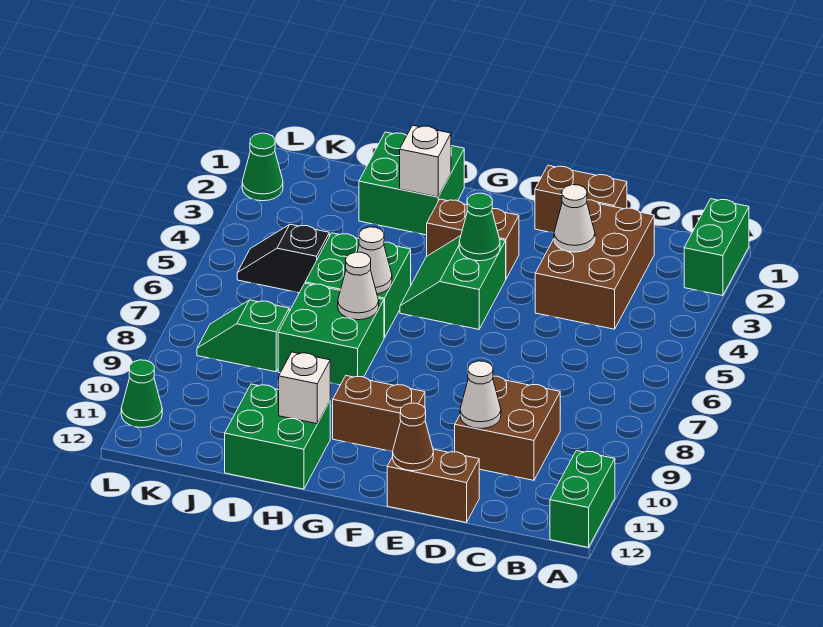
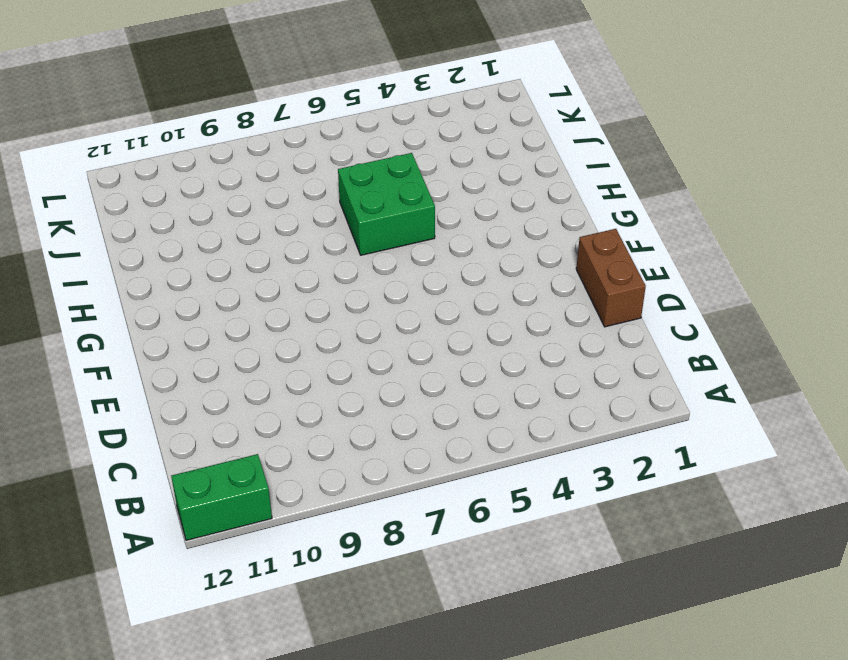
none -> green brick A1:A2 level 1
none -> brown brick C2:D4 level 1
none -> brown brick C9:D10 level 1

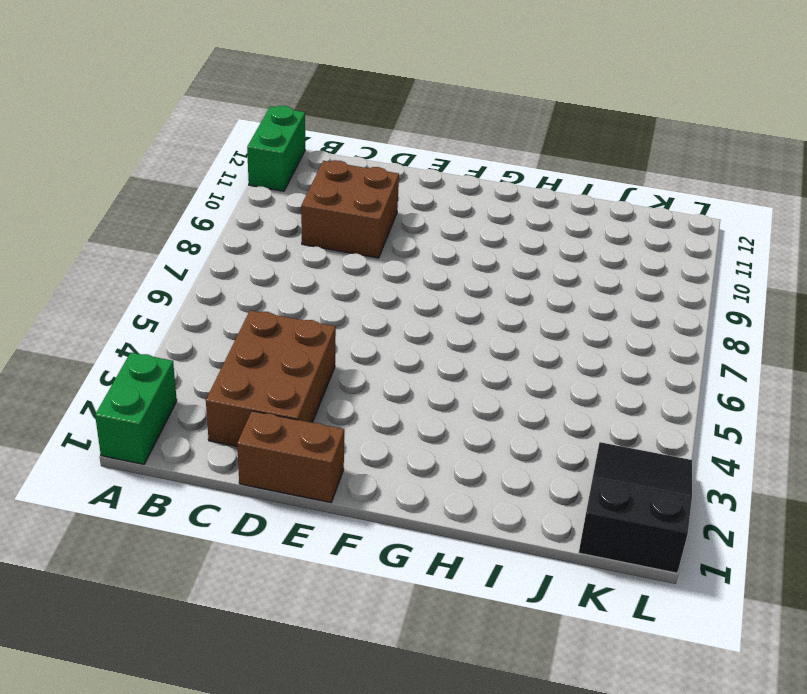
black slope K1:L3 level 1 top 1 -> green cone L2 level 1
none -> brown brick D12:E12 level 1
none -> brown brick F3:G3 level 1
none -> green slope F4:G5 level 1 top F

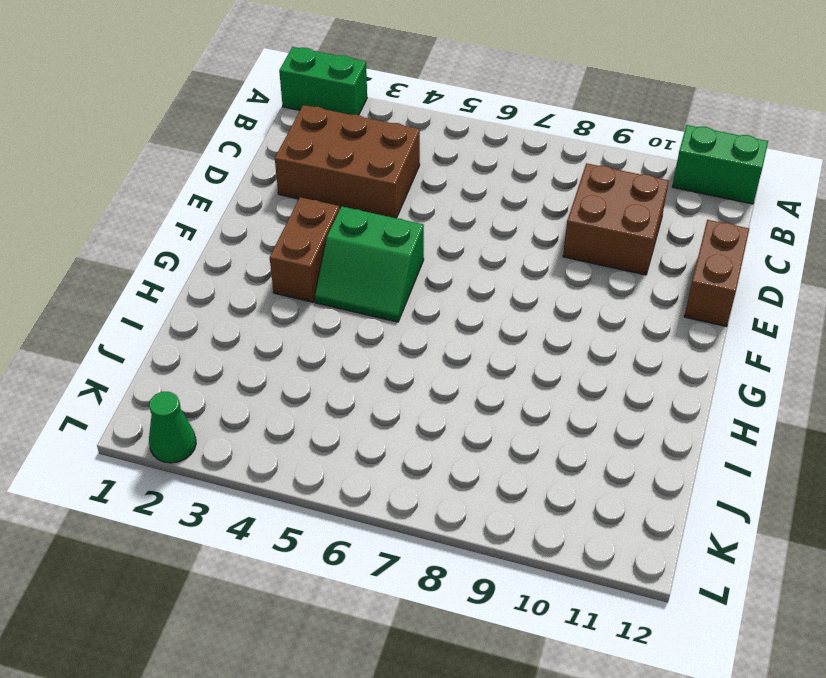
none -> brown brick D1:E1 level 1
none -> brown brick F10:G10 level 1
none -> green brick H1:I2 level 1

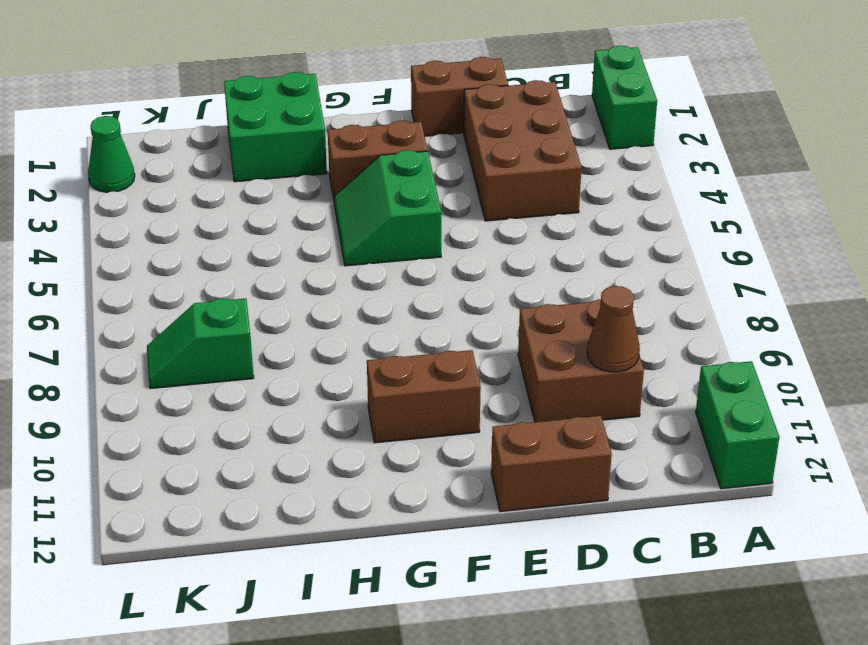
brown cone C10 level 2 -> brown cone E12 level 2
none -> green brick H5:I6 level 1
none -> green brick H7:I8 level 1
none -> green brick H11:I12 level 1

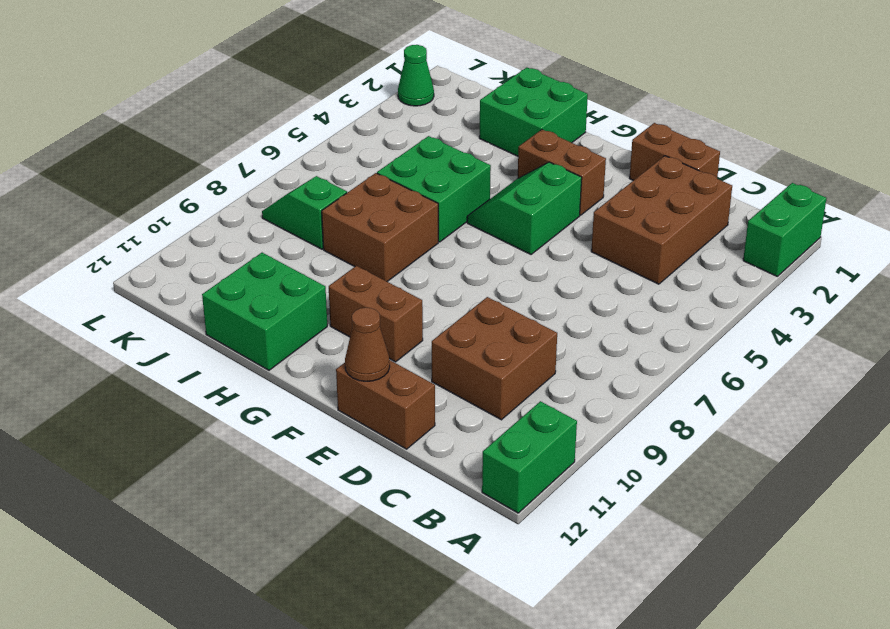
brown brick H7:I8 level 1 -> green brick H7:I8 level 1
none -> black slope J5:K5 level 1 top J
none -> green cone L11 level 1
none -> white cone D3 level 2

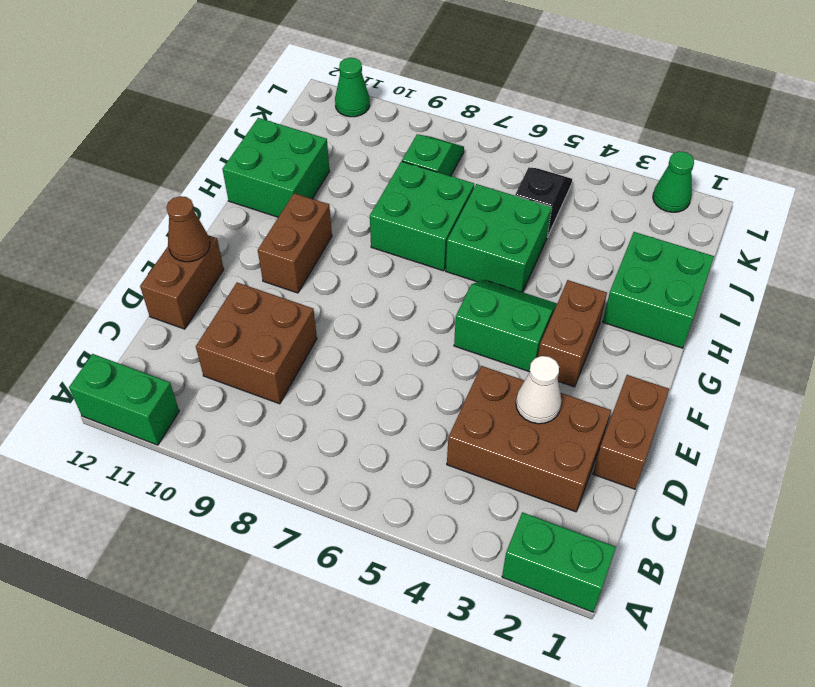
none -> white cone D10 level 2
none -> green cone F4 level 2
none -> white brick H2 level 2

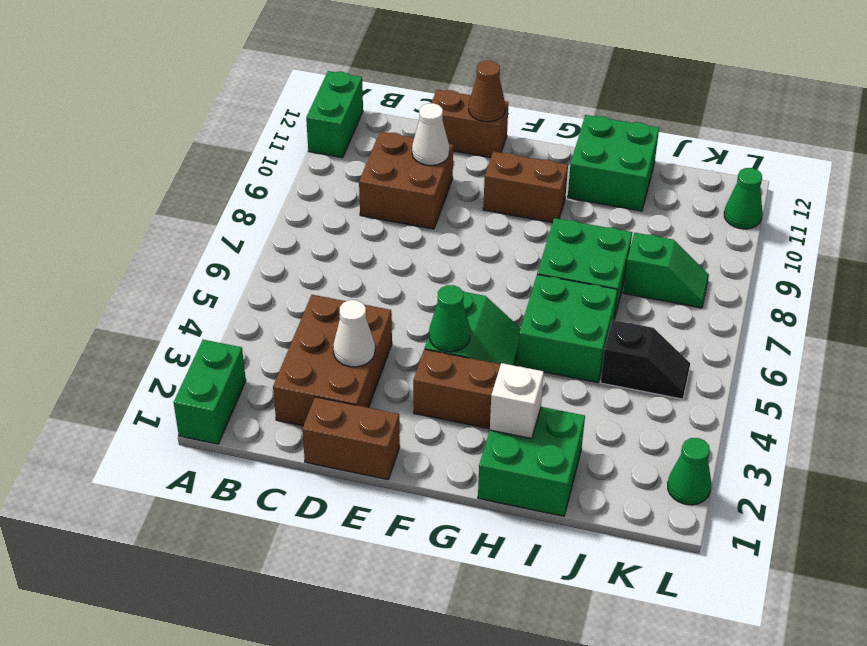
none -> white cone H6 level 2
none -> white cone H7 level 2
none -> white brick H11 level 2

